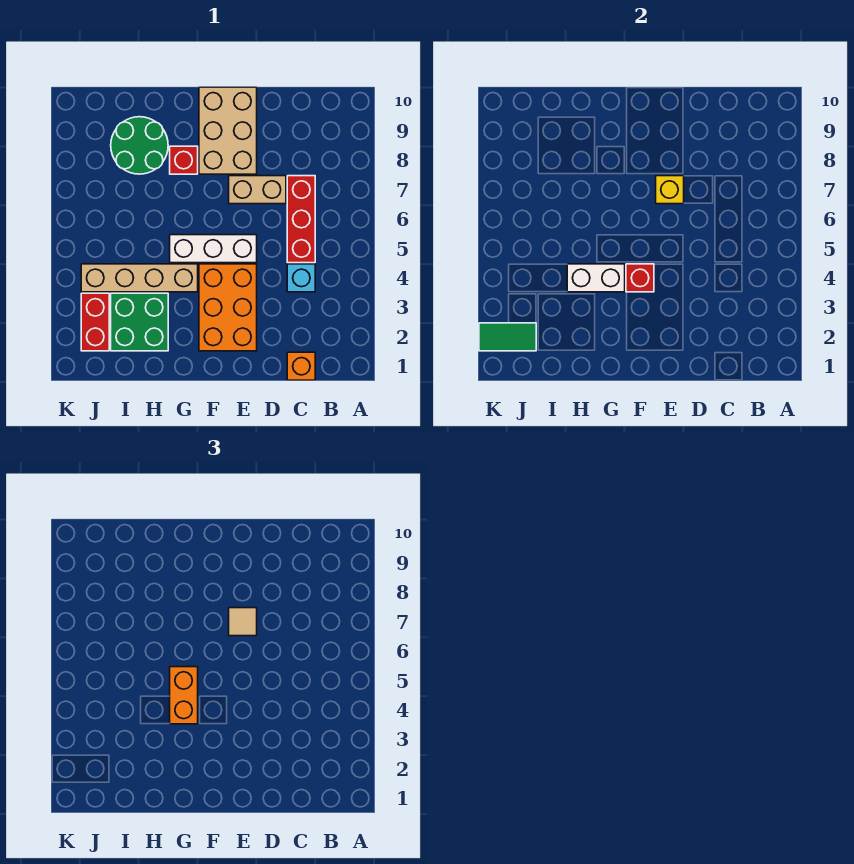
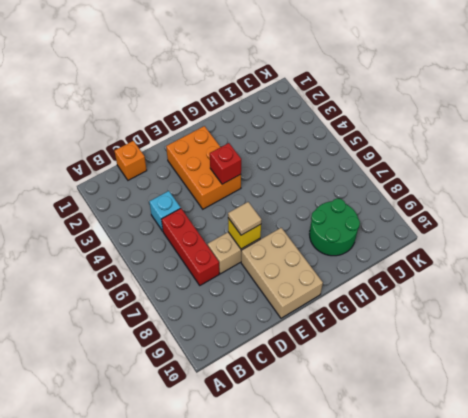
none -> white brick E5:G5 level 1
none -> tan brick G4:J4 level 1
none -> red brick G8 level 1

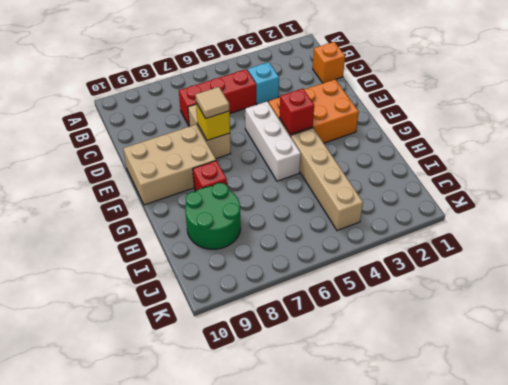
none -> green brick H2:I3 level 1
none -> red brick J2:J3 level 1
none -> white brick G4:H4 level 2

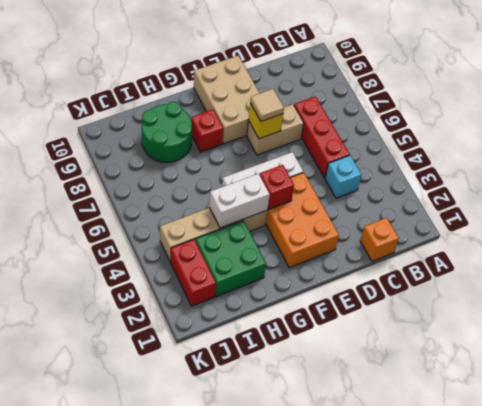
none -> green tile J2:K2 level 2
none -> orange brick G4:G5 level 3

